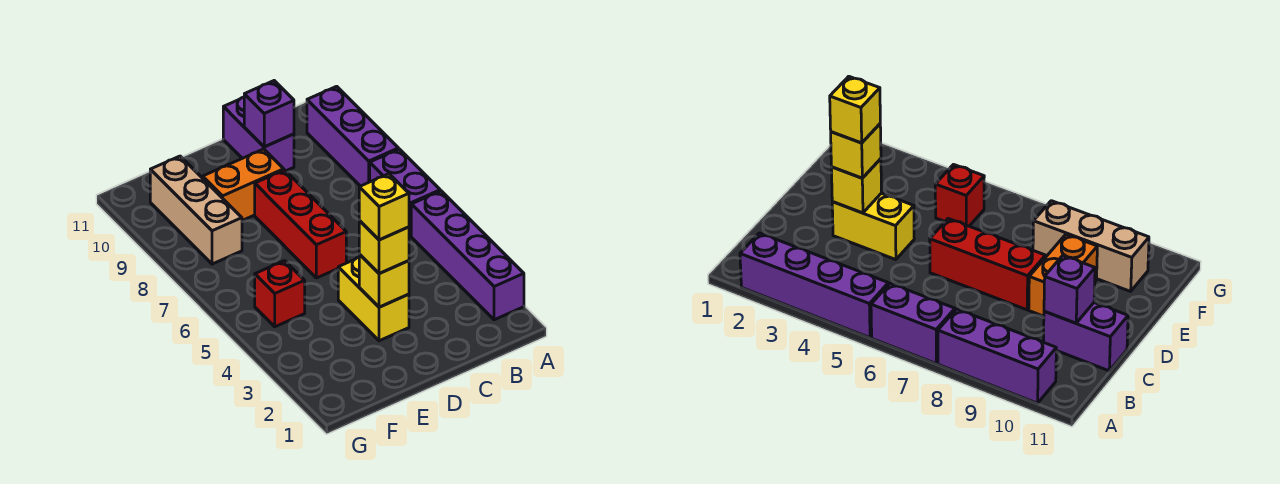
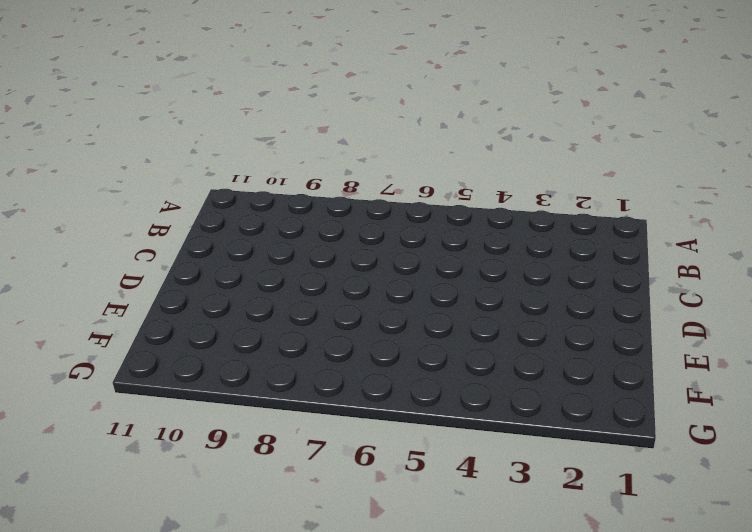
none -> purple brick A2:A5 level 1
none -> purple brick A6:A7 level 1
none -> purple brick A8:A10 level 1

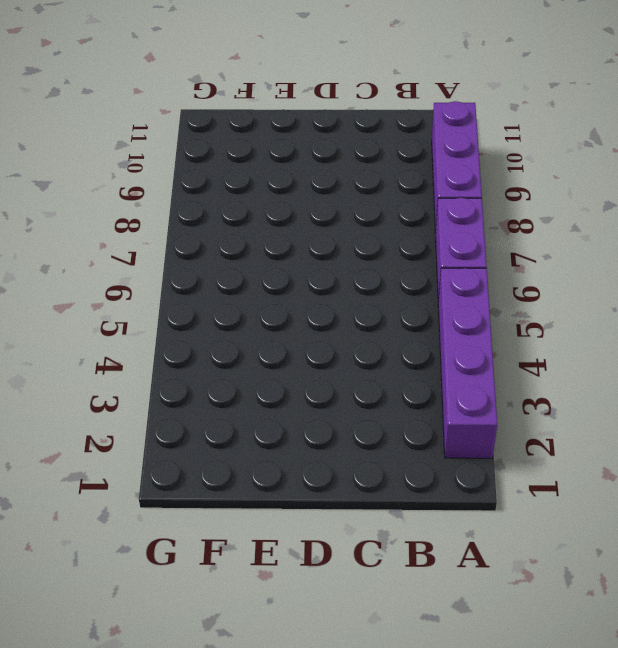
none -> purple brick C10:C11 level 1
none -> yellow brick D3:D4 level 1
none -> red brick D6:D8 level 1

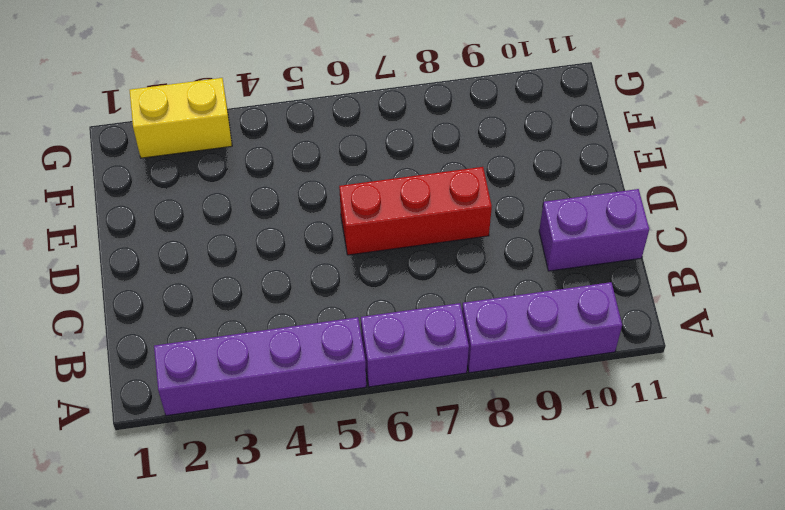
yellow brick G2:G3 level 1 -> yellow brick D3:D4 level 1
none -> orange brick D9:E9 level 1
none -> red brick F5 level 1
none -> tan brick F8:F10 level 1

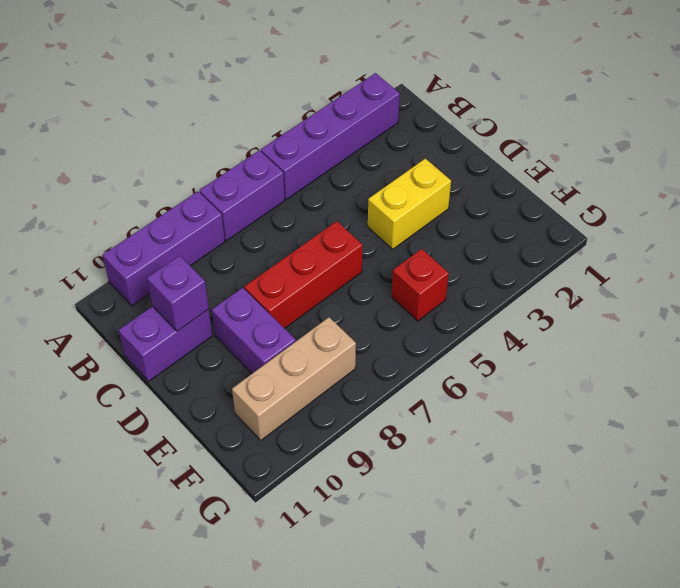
purple brick D9:E9 level 1 -> orange brick D9:E9 level 1
none -> yellow brick D3 level 2
none -> yellow brick D3 level 3
none -> yellow brick D3 level 4

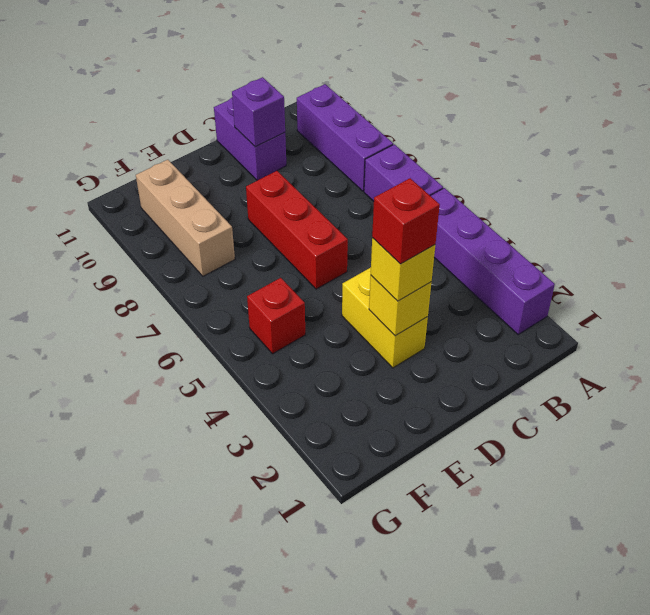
red brick D3 level 4 -> yellow brick D3 level 4
none -> orange brick D9:E9 level 1

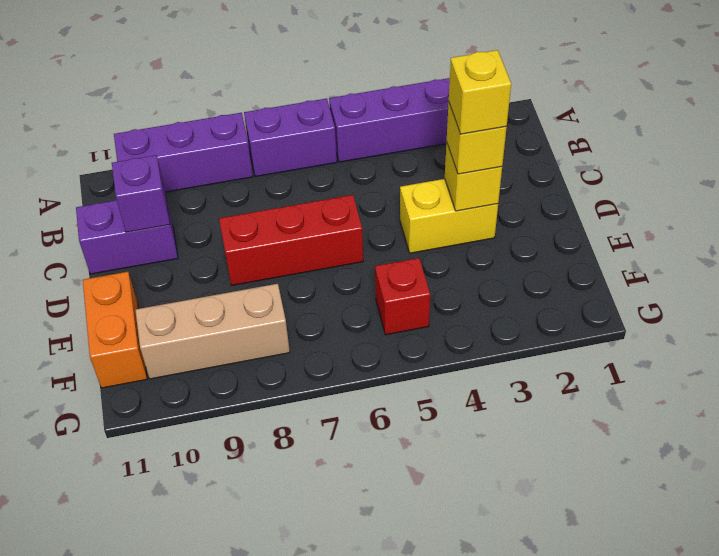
orange brick E11:F11 level 1 -> orange brick D9:E9 level 1

